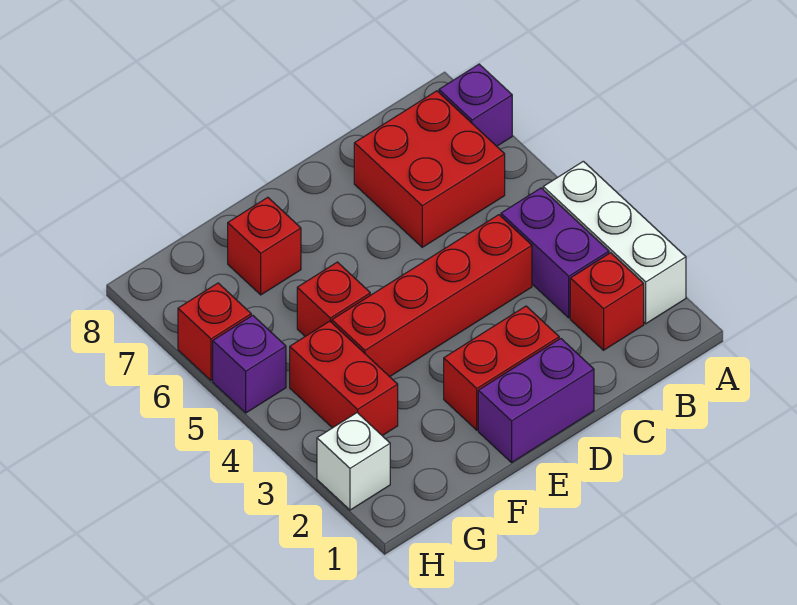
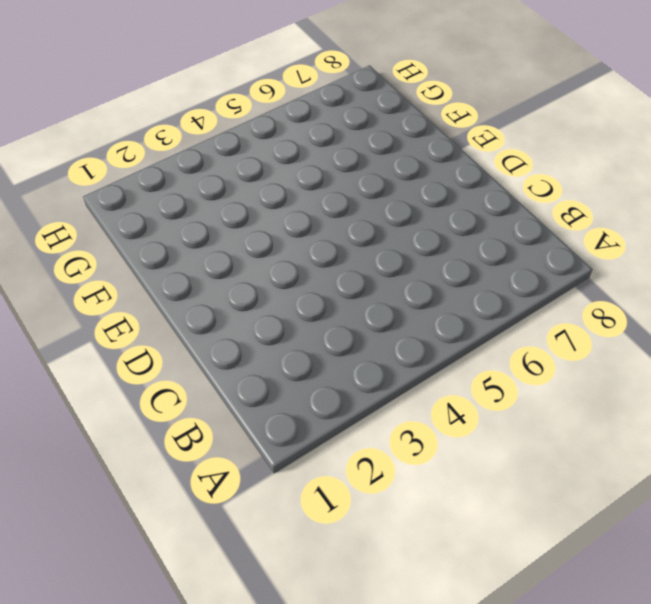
none -> white brick A2:A4 level 1
none -> purple brick A7 level 1
none -> red brick B2 level 1

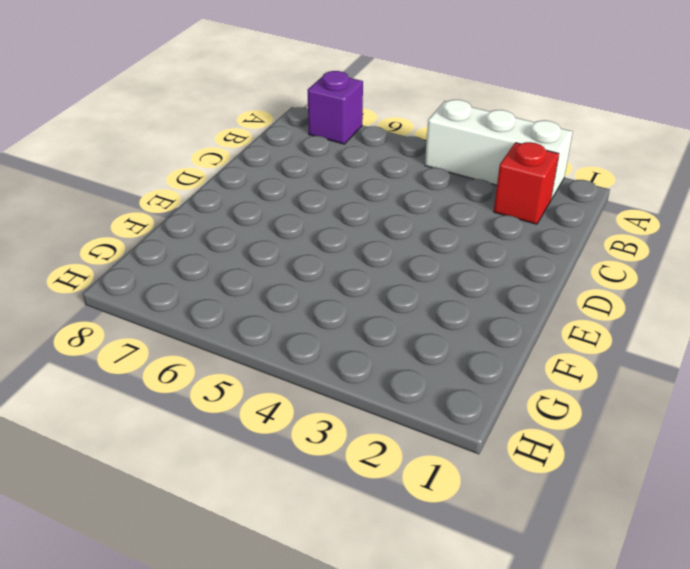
none -> purple brick B3:B4 level 1
none -> red brick B6:C7 level 1
none -> red brick C4:F4 level 1

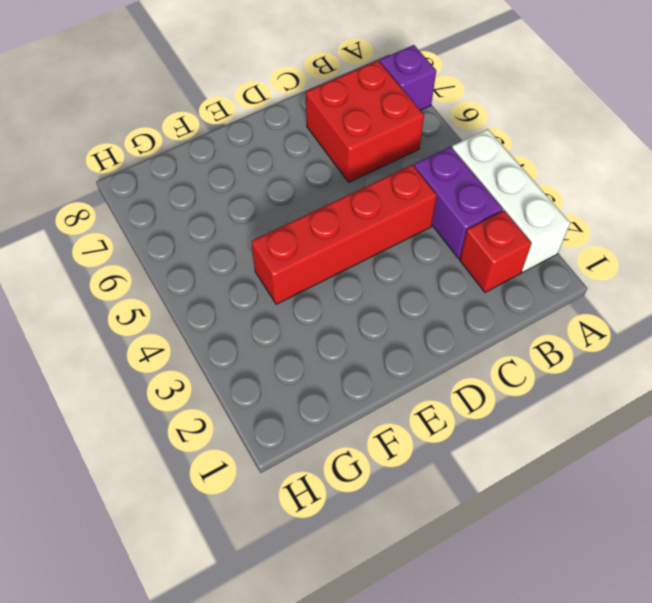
none -> purple brick D1:E1 level 1
none -> red brick D2:E2 level 1
none -> red brick F5 level 1

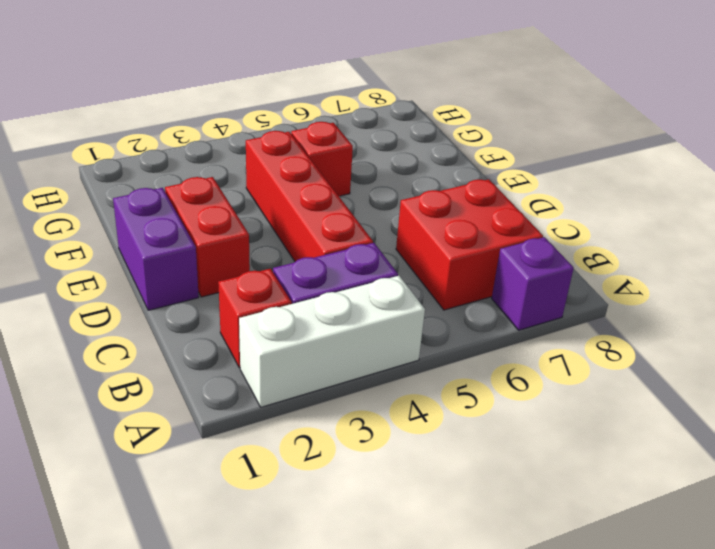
none -> red brick F7 level 1
none -> red brick G3:G4 level 1
none -> white brick H2 level 1

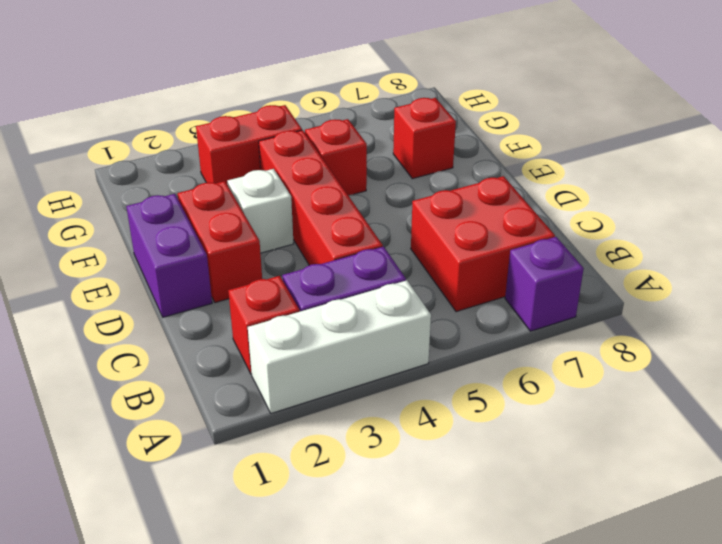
white brick E3 level 1 -> white brick H2 level 1
none -> purple brick H5 level 1
none -> red brick H6 level 1

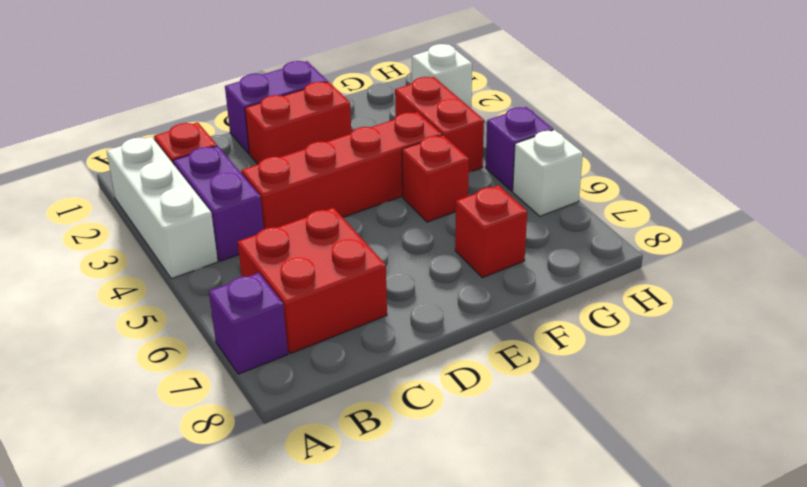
white brick H6 level 1 -> red brick H6 level 1

